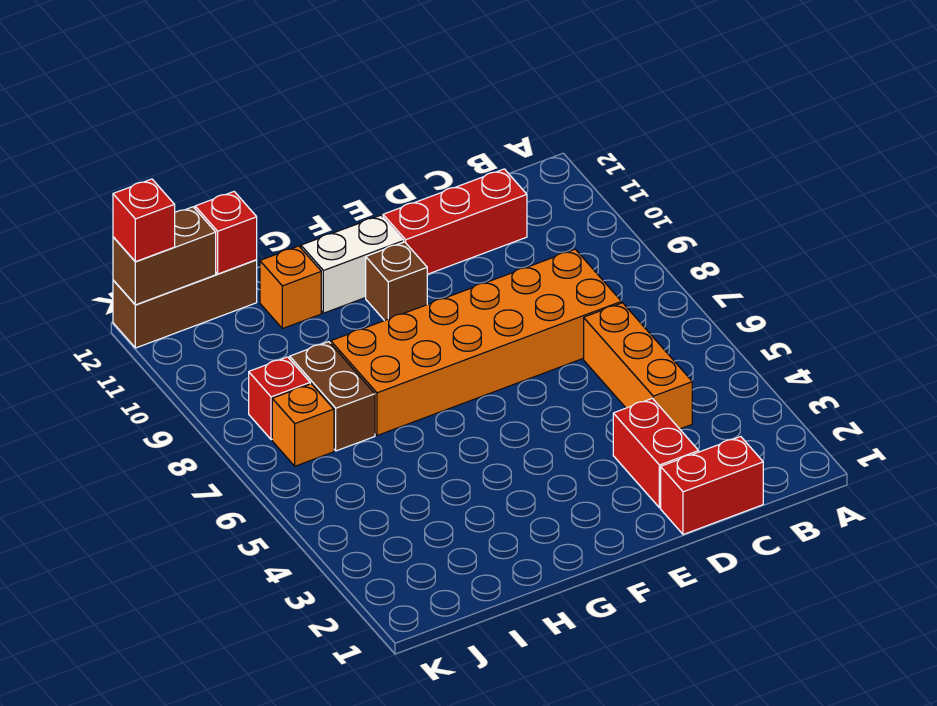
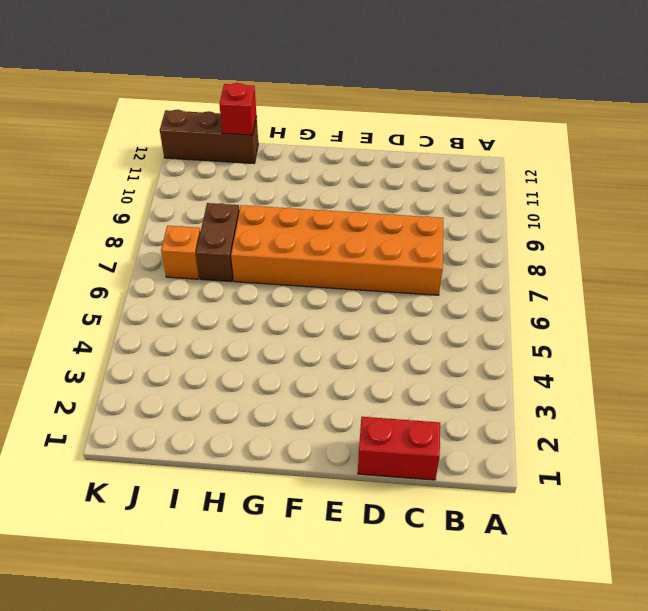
none -> orange brick C4:C6 level 1
none -> red brick C11:E11 level 1
none -> red brick D2:D3 level 1

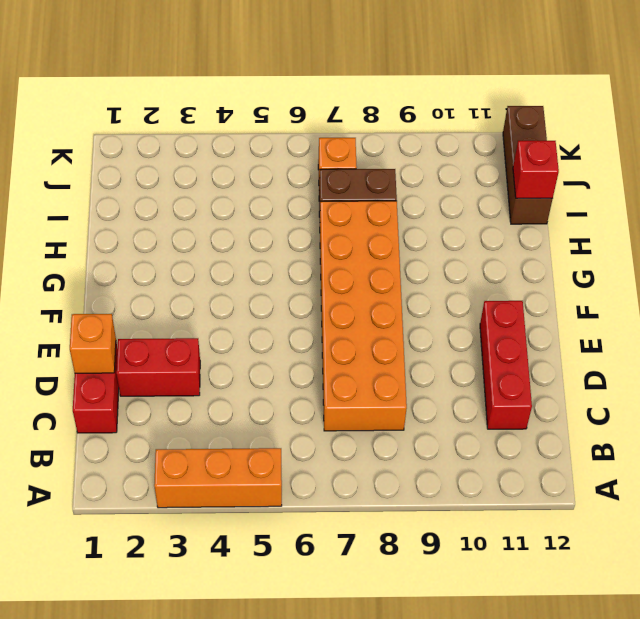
orange brick A3:A5 level 1 -> orange brick C4:C6 level 1
orange brick D1 level 2 -> orange brick H11 level 1
none -> brown brick F10 level 1
none -> white brick F11:G11 level 1
none -> red brick J8 level 1

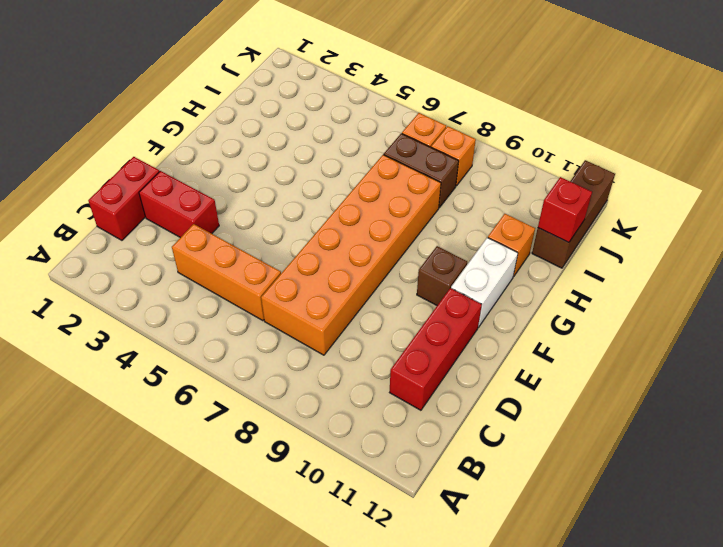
orange brick J8 level 1 -> red brick J8 level 1
none -> brown brick J12:K12 level 2
none -> red brick K12 level 3

